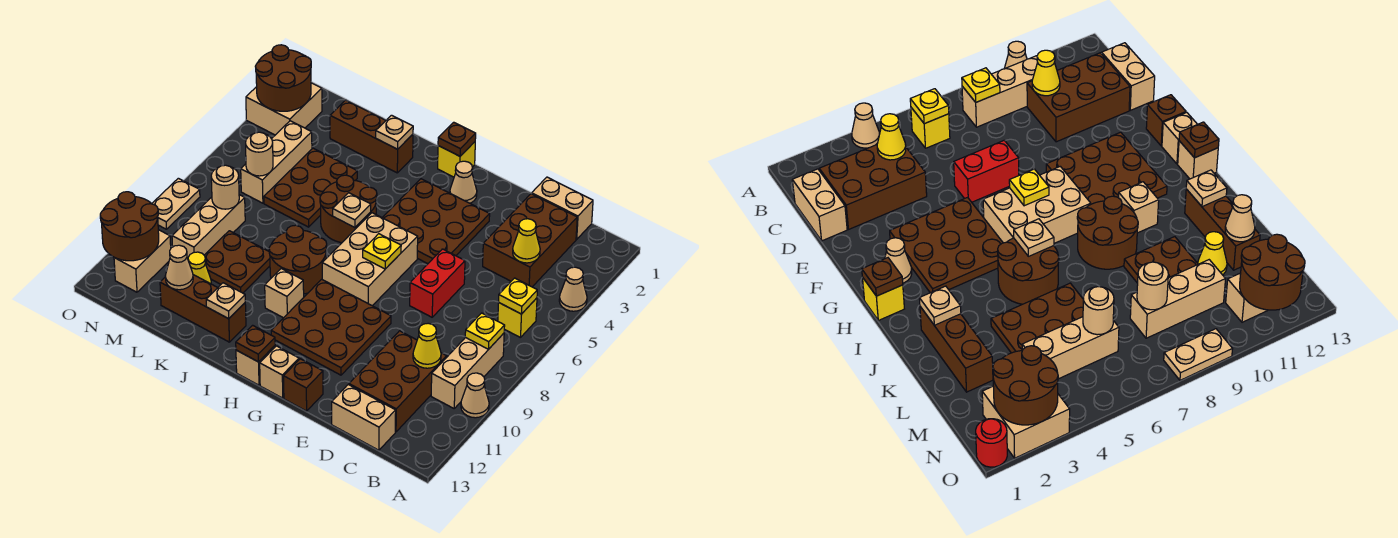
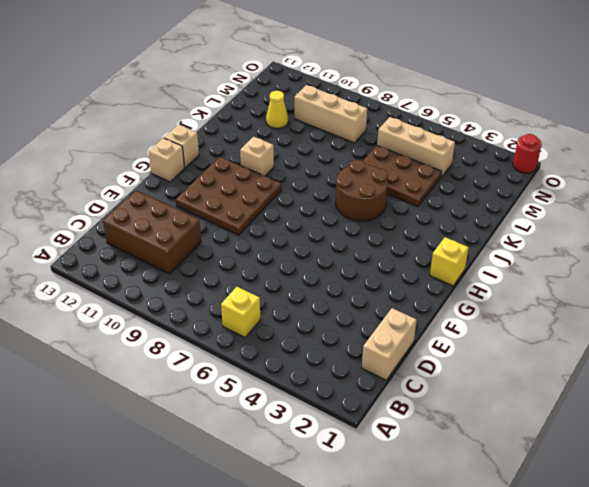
none -> tan cone A4 level 1
none -> tan cone A10 level 1
none -> tan brick B8:B10 level 1
none -> brown brick C2:D4 level 1

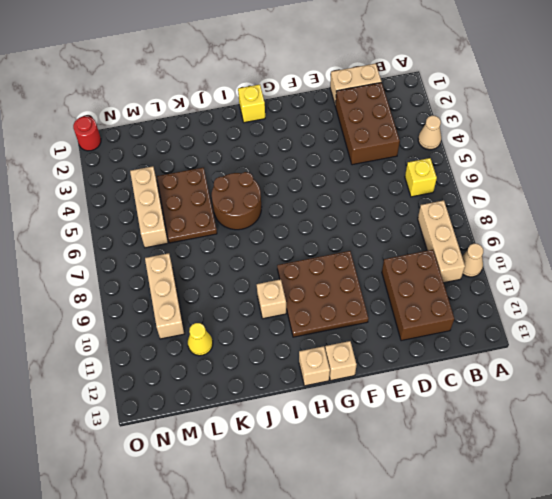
none -> tan brick C13:D13 level 1
none -> red brick E6:E7 level 1
none -> brown plate F3:H5 level 1
none -> brown brick F13 level 1

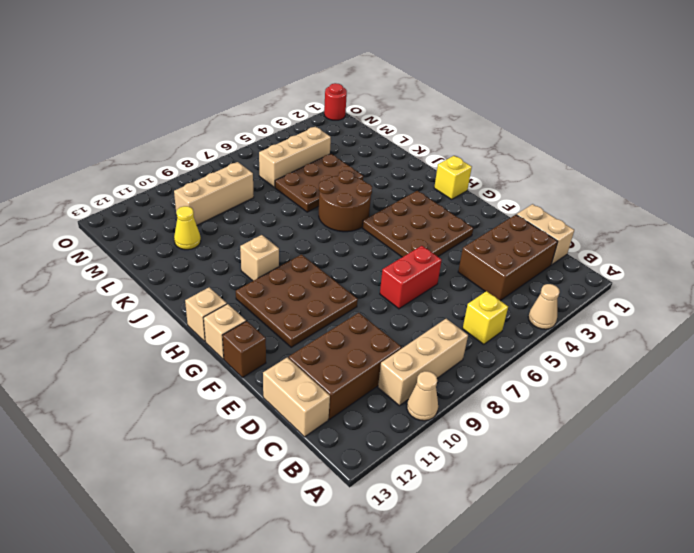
none -> tan cone G2 level 1
none -> tan brick G6:H8 level 1
none -> brown round brick I8:J9 level 1
none -> brown brick J2:L2 level 1

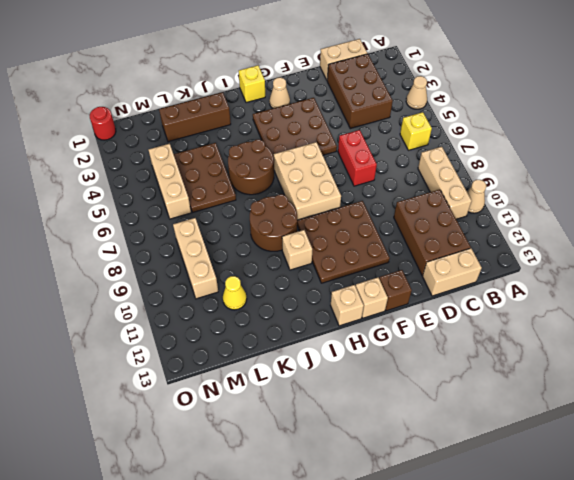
none -> brown brick J12:L12 level 1
none -> brown plate K9:L10 level 1
none -> tan brick N2:O3 level 1
none -> tan brick N11:N12 level 1

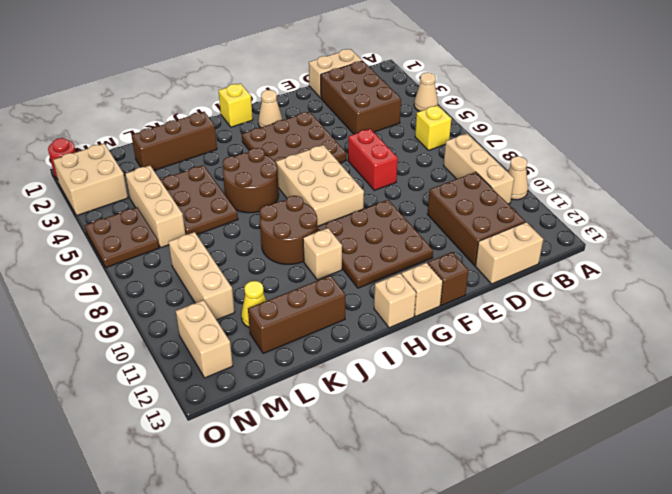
brown plate N5:O6 level 1 -> brown plate K9:L10 level 1
none -> tan plate O8:O9 level 1
none -> yellow plate B6 level 2
none -> yellow plate B8 level 2
none -> yellow cone C4 level 2

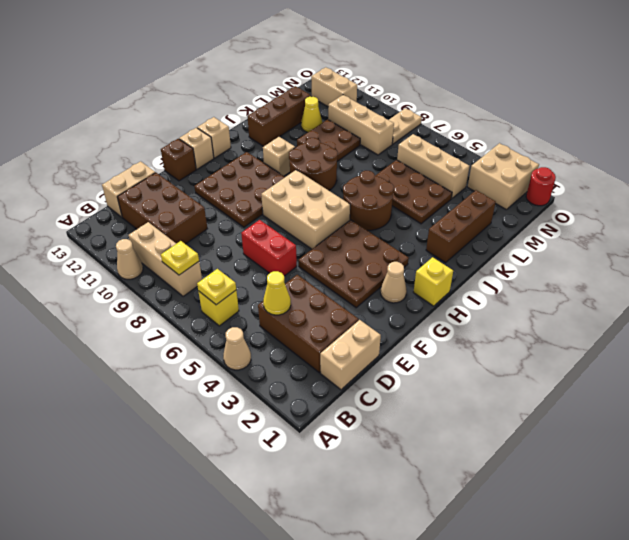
tan plate N8:O8 level 1 -> tan plate O8:O9 level 1
none -> yellow cone C10 level 2
none -> yellow plate G7 level 2
none -> brown plate H1 level 2
none -> brown plate H13 level 2

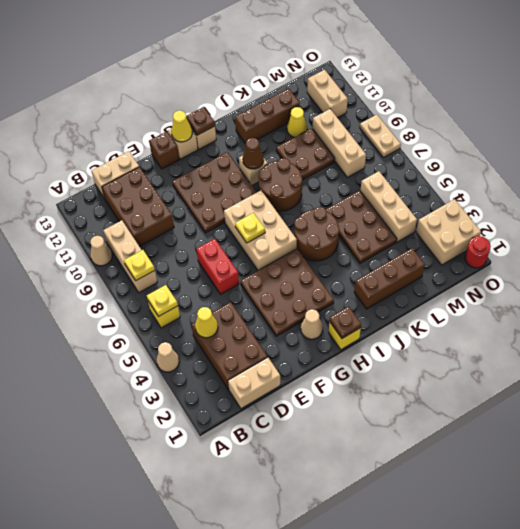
yellow cone G13 level 2 -> yellow cone C10 level 2
brown cone I10 level 2 -> none
none -> tan plate I6 level 2
none -> tan plate J2 level 2
none -> tan plate J12 level 2
none -> tan cone L12 level 2

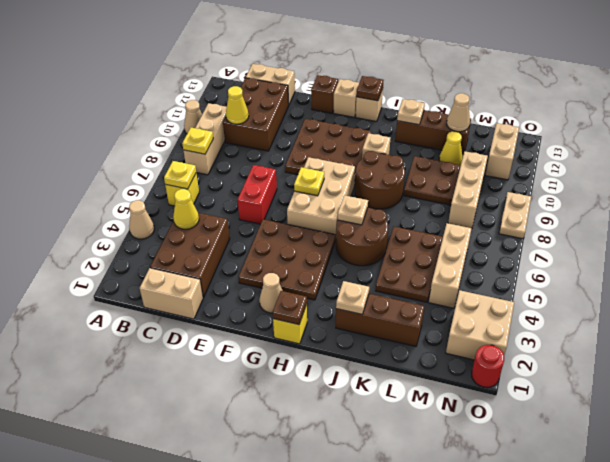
none -> tan round brick M6 level 2
none -> tan round brick M8 level 2
none -> brown round brick N2:O3 level 2
none -> brown round brick N11:O12 level 2

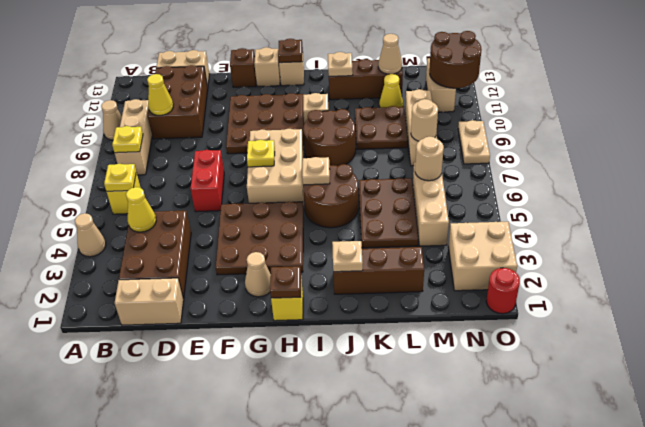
none -> brown round brick N2:O3 level 2

